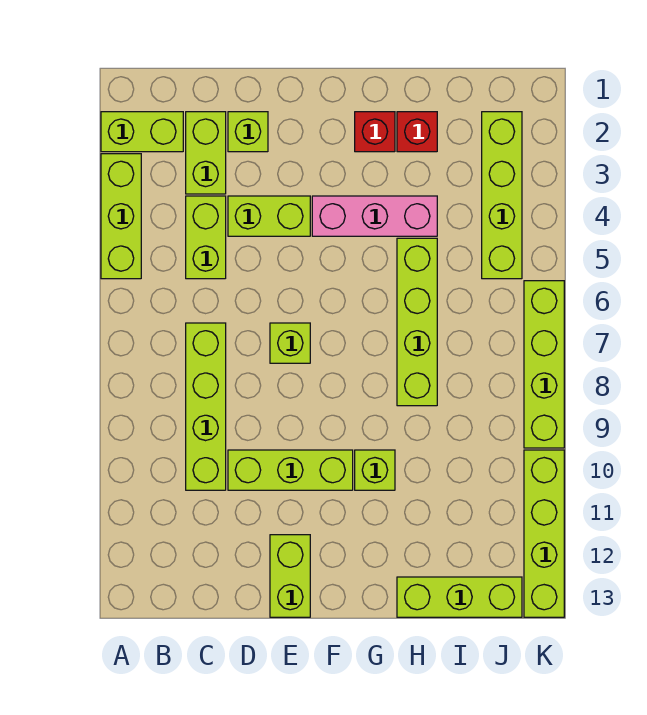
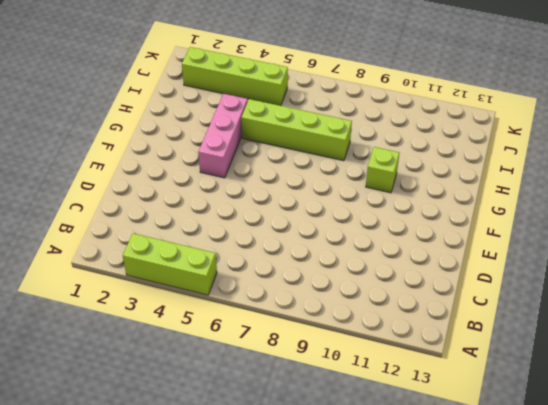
none -> lime brick A2:B2 level 1
none -> lime brick C2:C3 level 1
none -> lime brick C4:C5 level 1

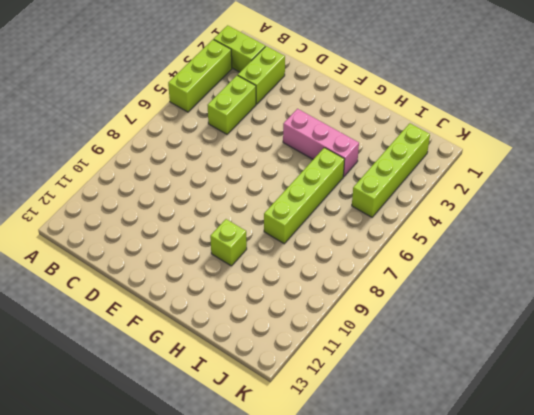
none -> lime brick C7:C10 level 1
none -> lime brick D2 level 1
none -> lime brick D4:E4 level 1

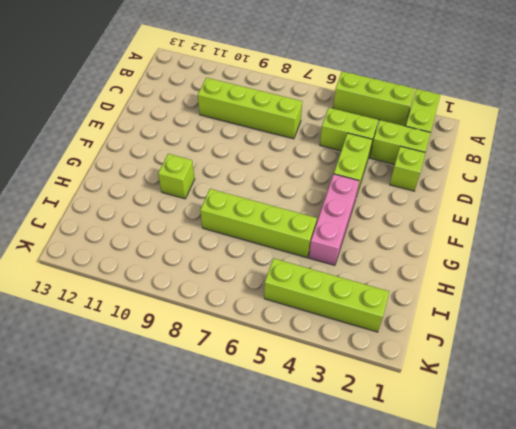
none -> lime brick D10:F10 level 1
none -> lime brick E7 level 1
none -> lime brick E12:E13 level 1

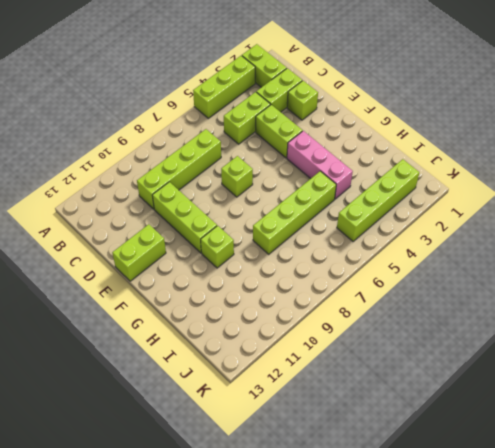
none -> red brick G2 level 1
none -> red brick H2 level 1
none -> lime brick H13:J13 level 1

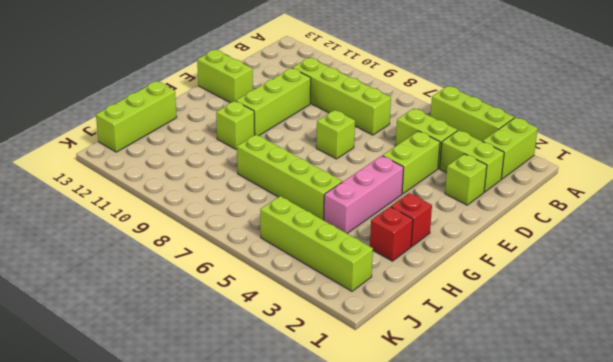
none -> lime brick K6:K9 level 1
none -> lime brick K10:K13 level 1

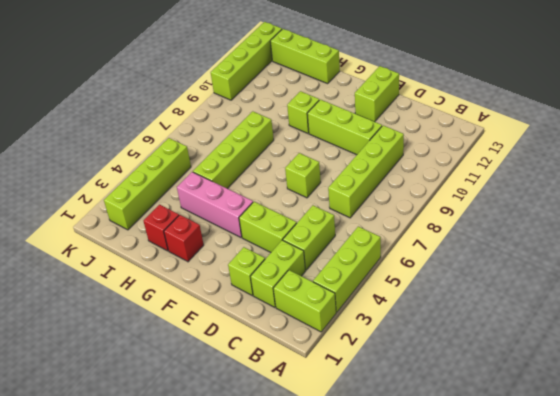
none -> lime brick K6:K9 level 1

